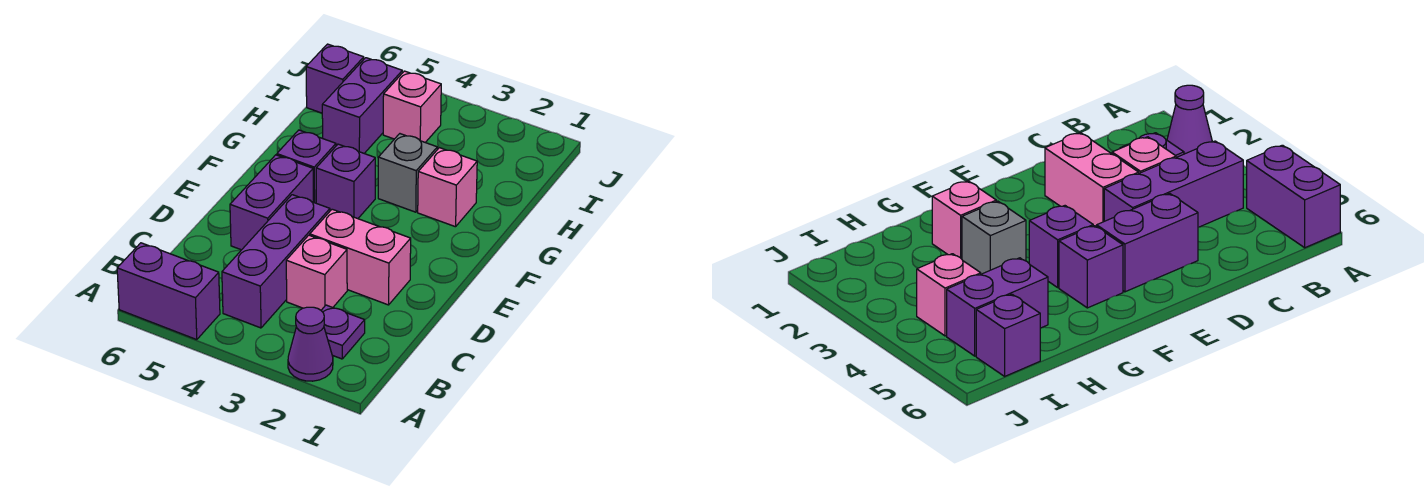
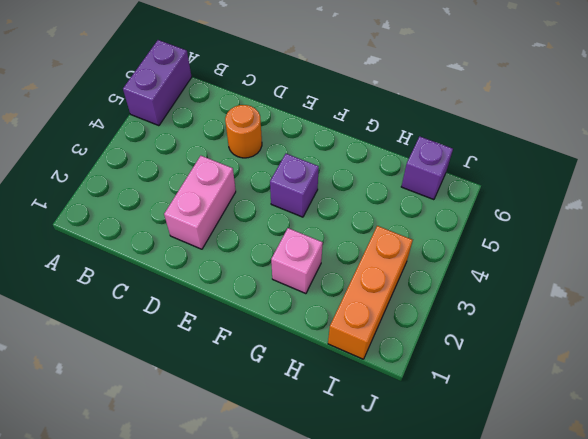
orange round brick D5 level 1 -> purple brick D5:E5 level 1
orange brick I1:I3 level 1 -> none
none -> purple cone A2 level 1
none -> purple plate B2 level 1
none -> purple brick B4:D4 level 1

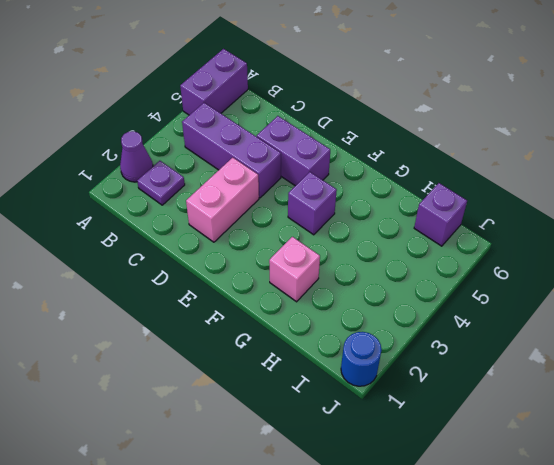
blue round brick J1 level 1 -> none
none -> pink brick C3 level 1
none -> purple brick F5 level 1
none -> grey brick G3 level 1

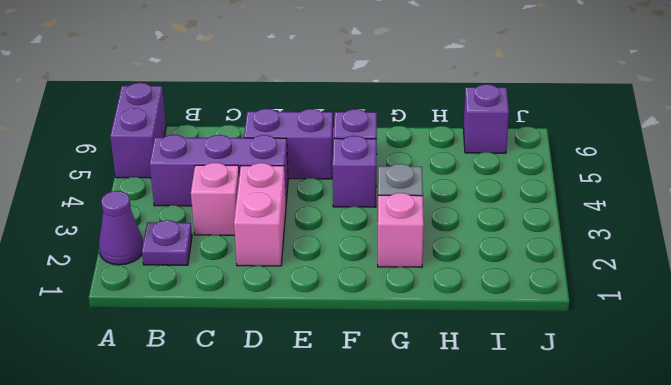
none -> purple brick H5:I5 level 1
none -> pink brick I4 level 1

